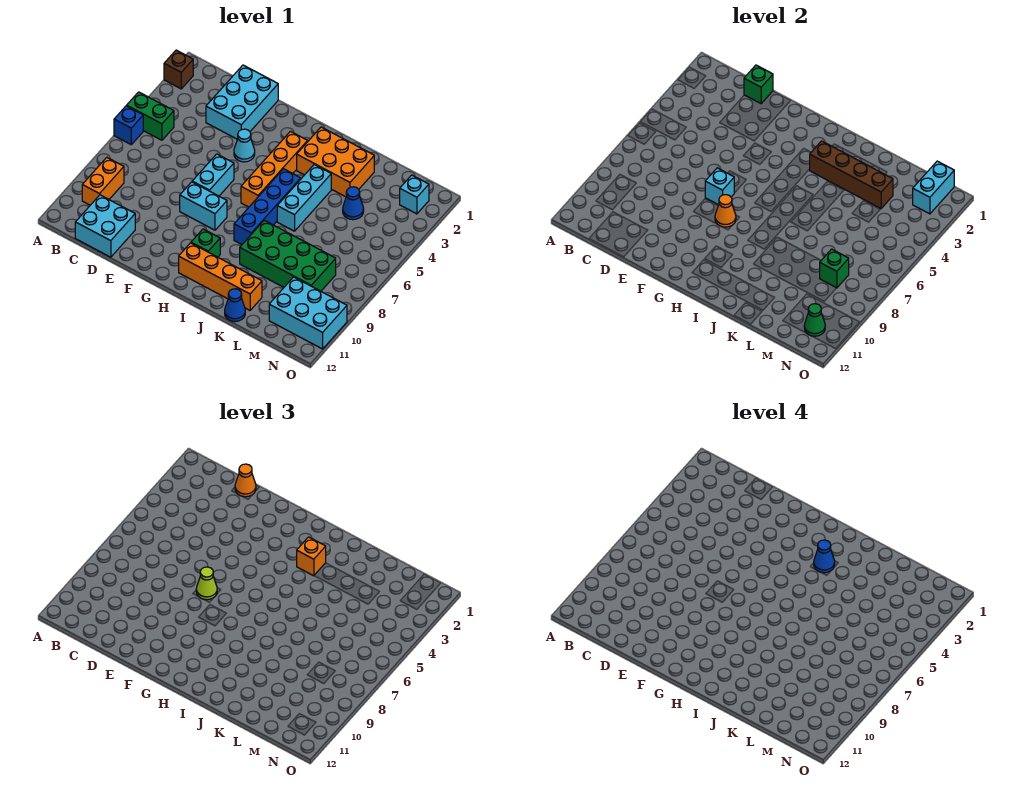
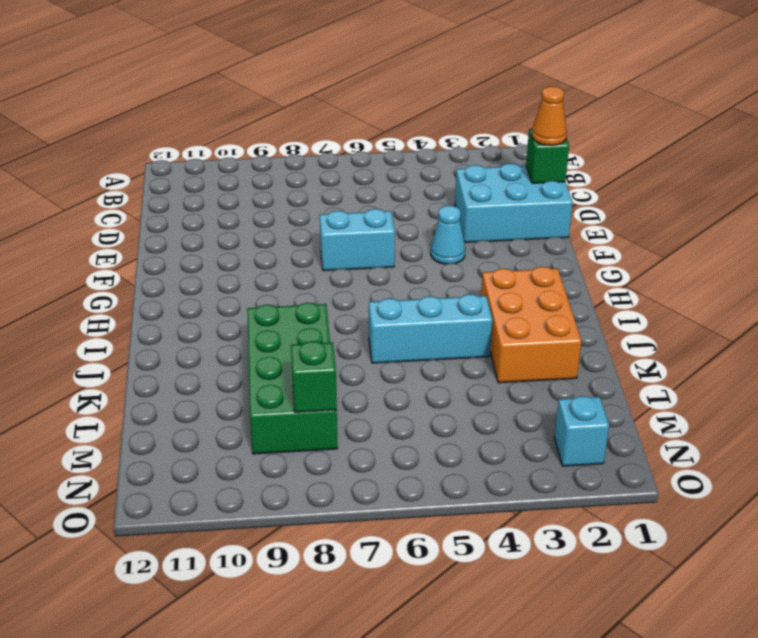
none -> brown brick A2 level 1
none -> green brick A5:B5 level 1
none -> blue brick A6 level 1
none -> orange brick B9:B10 level 1

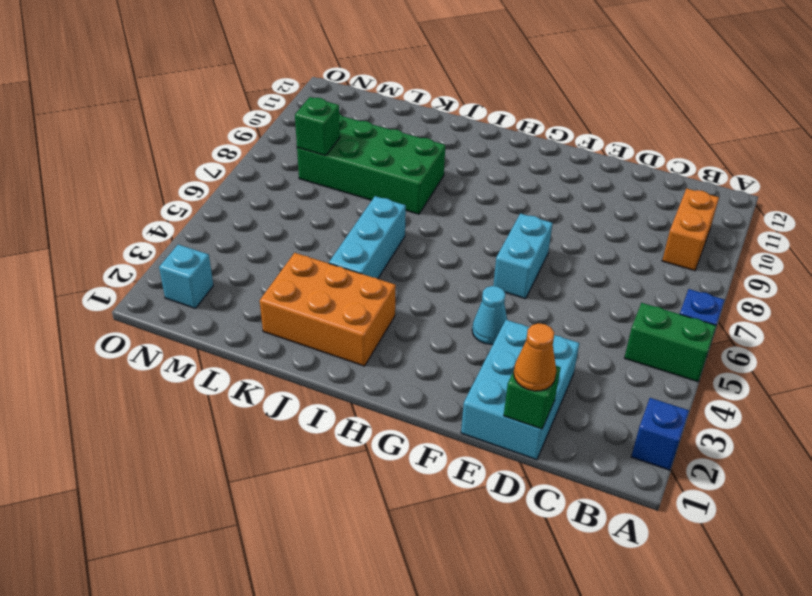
blue brick A2 level 1 -> brown brick A2 level 1
none -> cyan brick C11:D12 level 1
none -> cyan brick F8:G8 level 1
none -> orange brick H3:H6 level 1
none -> green brick H10 level 1

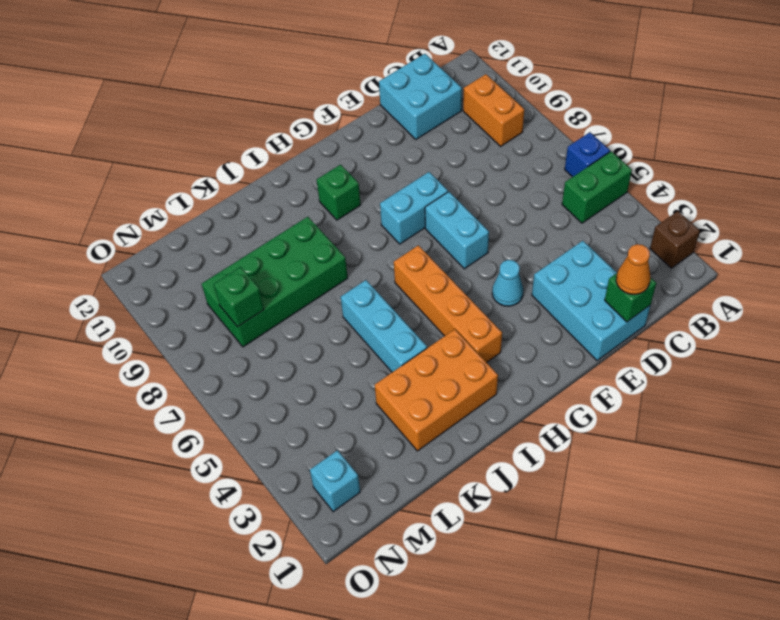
none -> orange brick H11:K11 level 1
none -> blue brick I5:I8 level 1
none -> blue cone K12 level 1
none -> blue cone L4 level 1

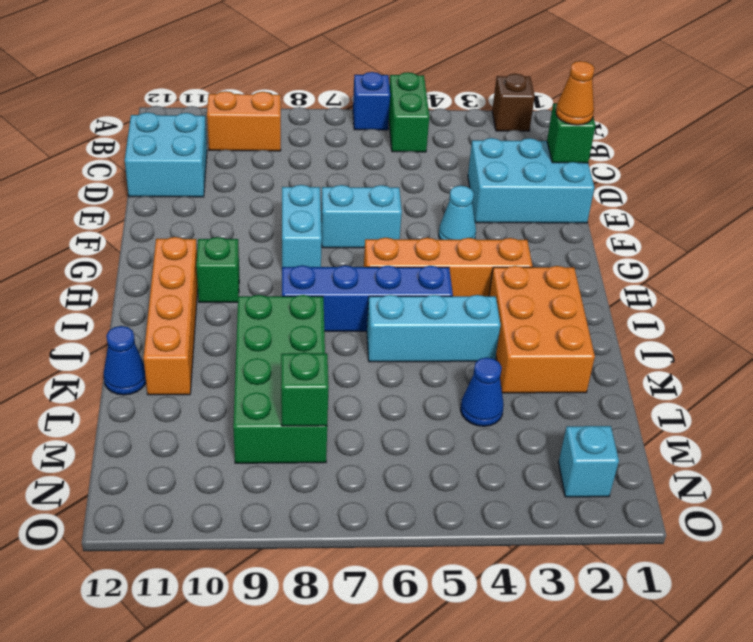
none -> cyan brick M10:O11 level 1
none -> cyan brick F7 level 2
none -> orange cone G8 level 2
none -> brown brick I3:L3 level 2

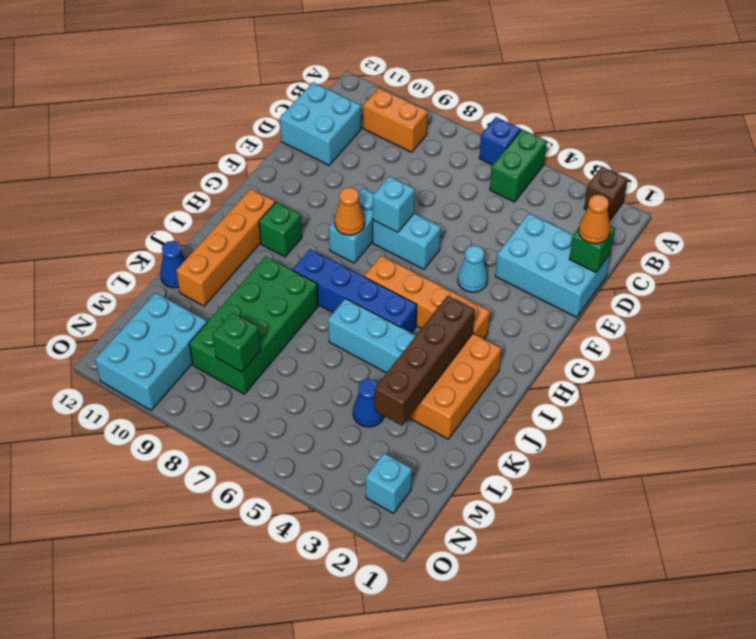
none -> cyan brick N1:N2 level 2
none -> green cone N11 level 2
none -> lime cone F7 level 3
none -> orange brick I3 level 3

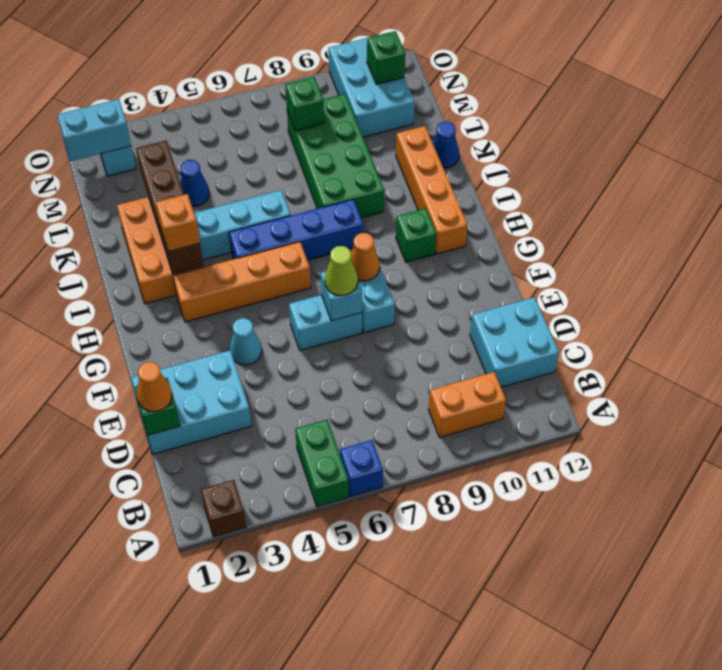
green brick N11 level 2 -> green cone N11 level 2
none -> blue cone I3 level 4

